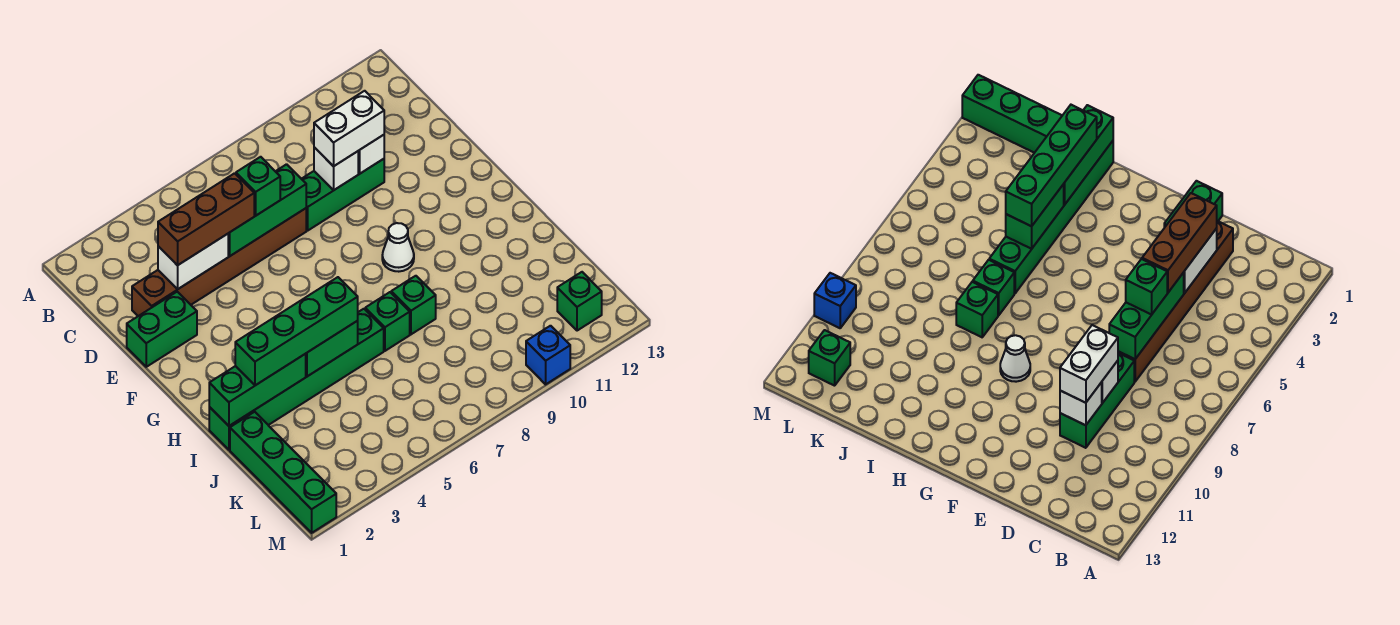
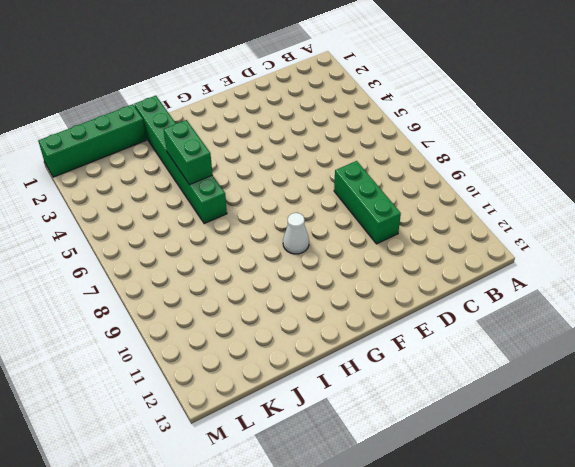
none -> brown brick D2:D7 level 1
none -> green brick E1:E2 level 1
none -> green brick I7 level 1

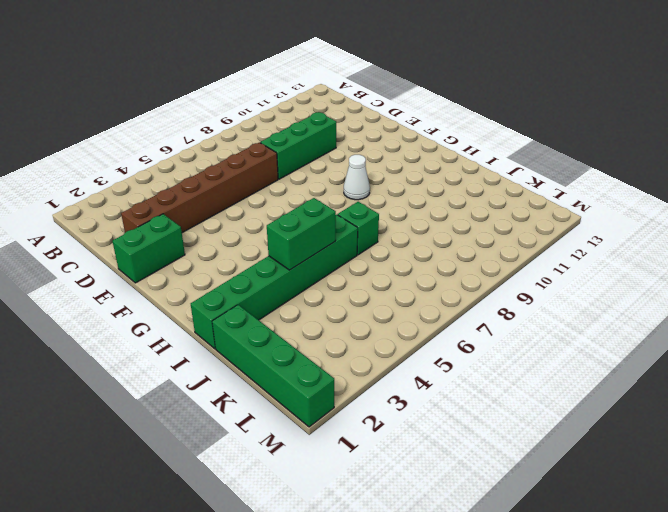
none -> green brick I8 level 1
none -> green brick L12 level 1
none -> blue brick M10 level 1

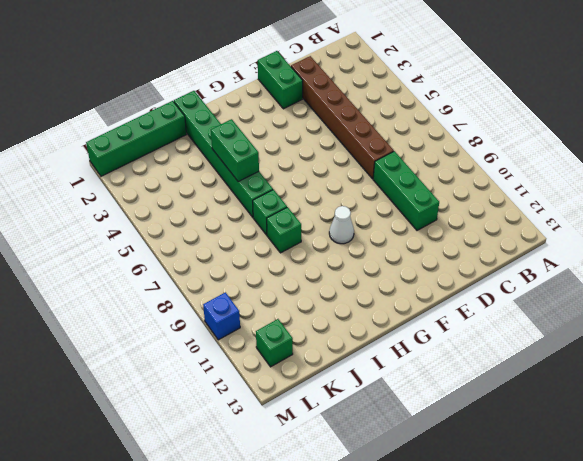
none -> white brick D3:D4 level 2
none -> green brick D5:D7 level 2
none -> white brick D9 level 2

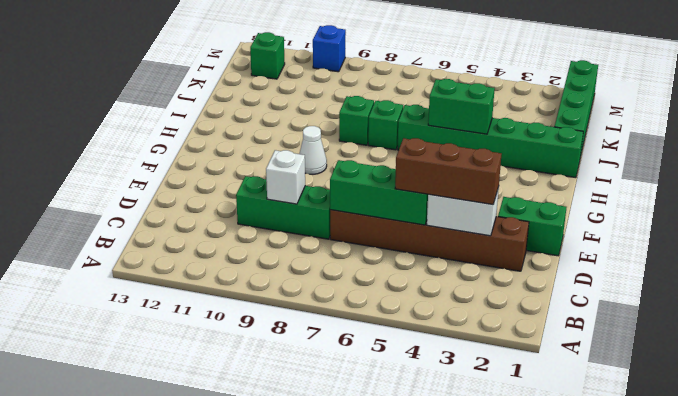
none -> white brick D10 level 2
none -> green brick I1:I3 level 2
none -> green brick D6 level 3

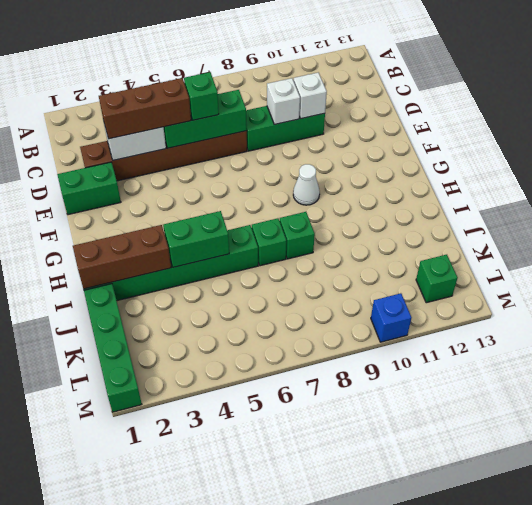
brown brick I1:I3 level 2 -> green brick I1:I3 level 2
none -> white brick D9:D10 level 3
none -> green brick I2:I5 level 3

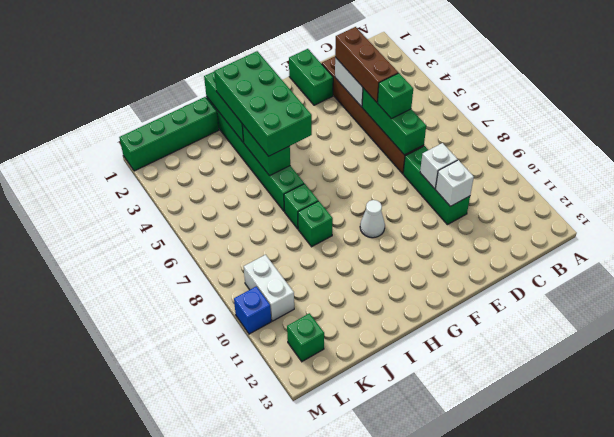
green brick H2:I5 level 3 -> green brick I2:I5 level 3
white brick L9:L10 level 1 -> white brick D9:D10 level 3

